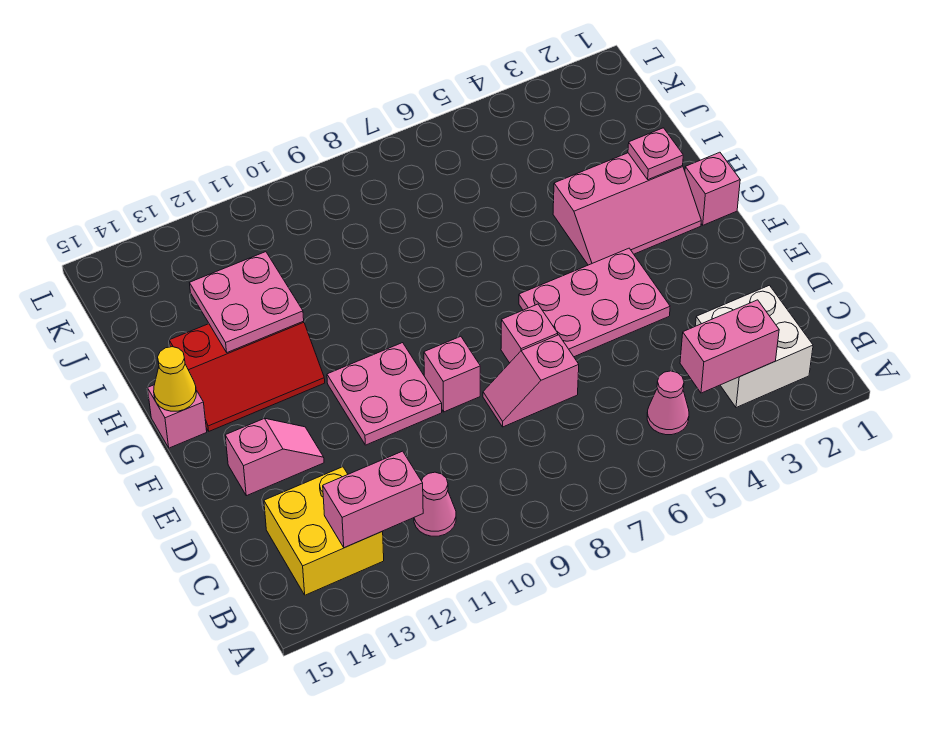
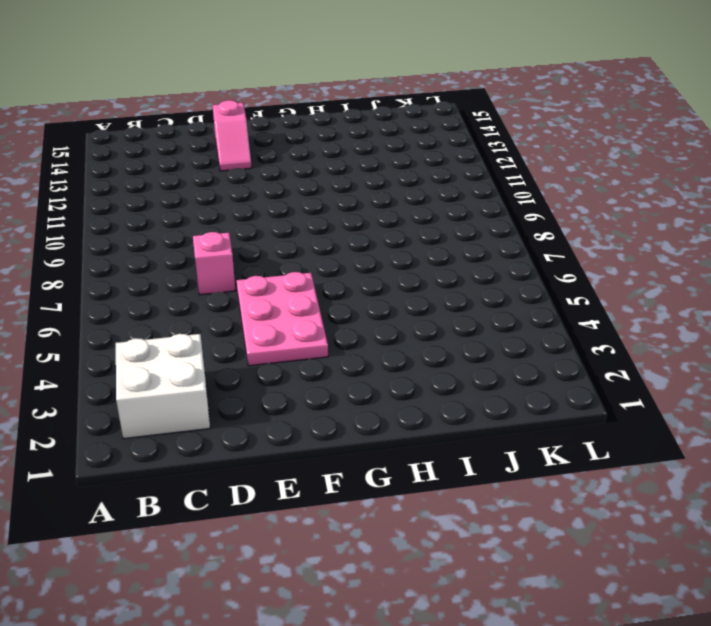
none -> pink cone B5 level 1
none -> pink cone B11 level 1
none -> yellow brick B13:C14 level 1

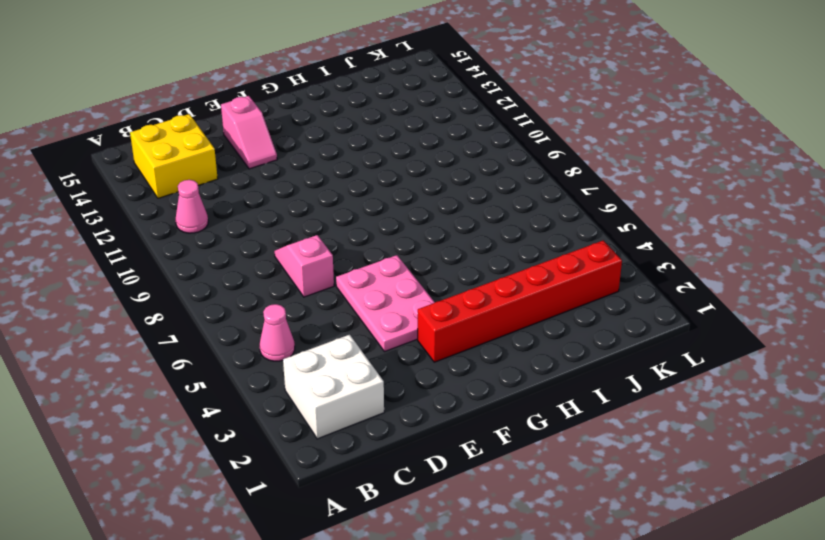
red brick F3:K3 level 1 -> pink slope G2:H4 level 1 top H
none -> pink brick E7 level 1
none -> pink brick E9 level 1
none -> pink plate E10:F11 level 1

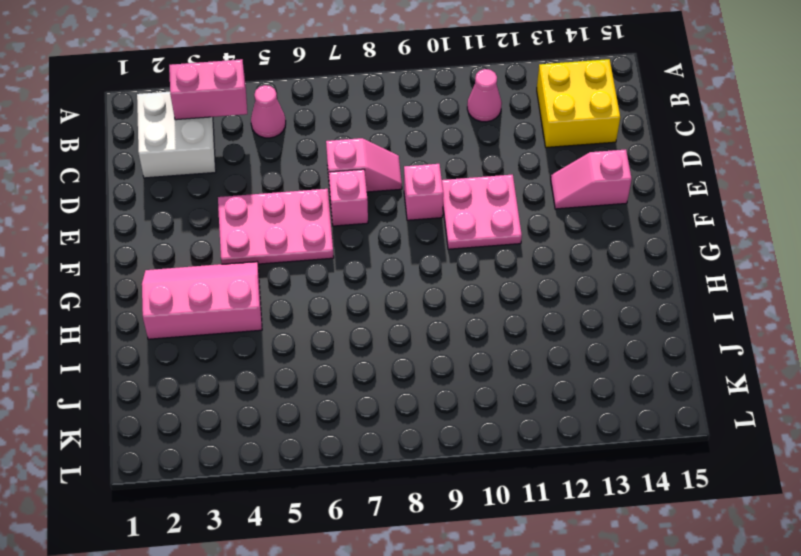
none -> pink brick G1 level 1
none -> red slope G12:H14 level 1 top H
none -> pink brick G15 level 1

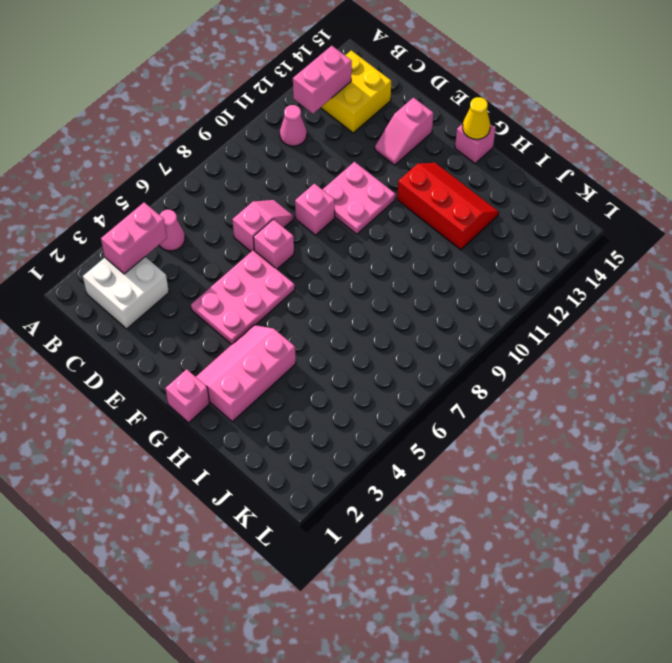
red slope G12:I13 level 1 top 12 -> red slope G12:H14 level 1 top H
none -> pink plate H2 level 2
none -> pink plate H12:I13 level 2

